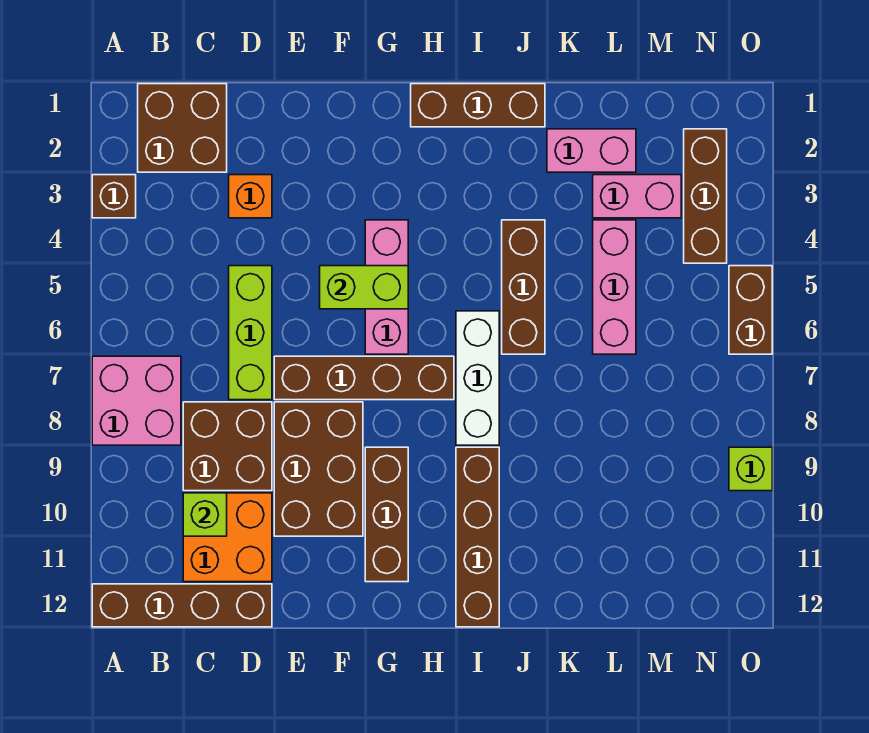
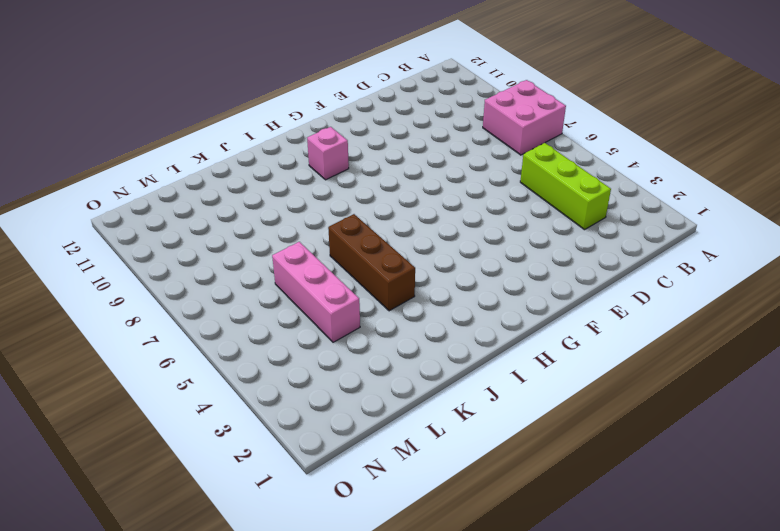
lime brick C3:C5 level 1 -> lime brick D5:D7 level 1
pink brick H10 level 1 -> none
none -> brown brick A3 level 1
none -> brown brick A12:D12 level 1
none -> brown brick B1:C2 level 1

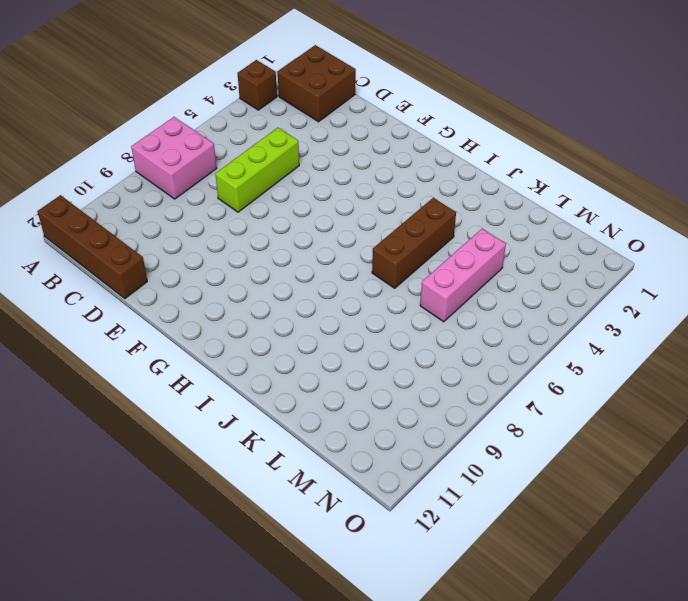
none -> brown brick C8:D9 level 1
none -> orange brick C10:D11 level 1
none -> orange brick D3 level 1

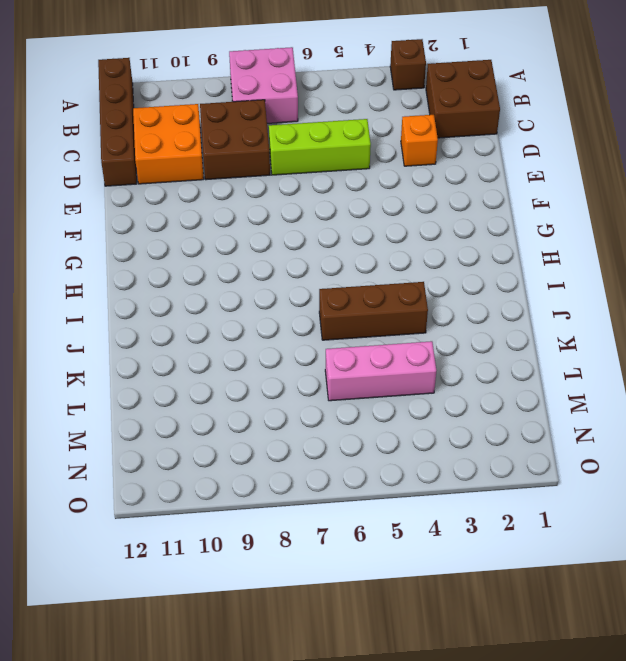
none -> brown brick E7:H7 level 1
none -> brown brick E8:F10 level 1
none -> pink brick G4:G6 level 1

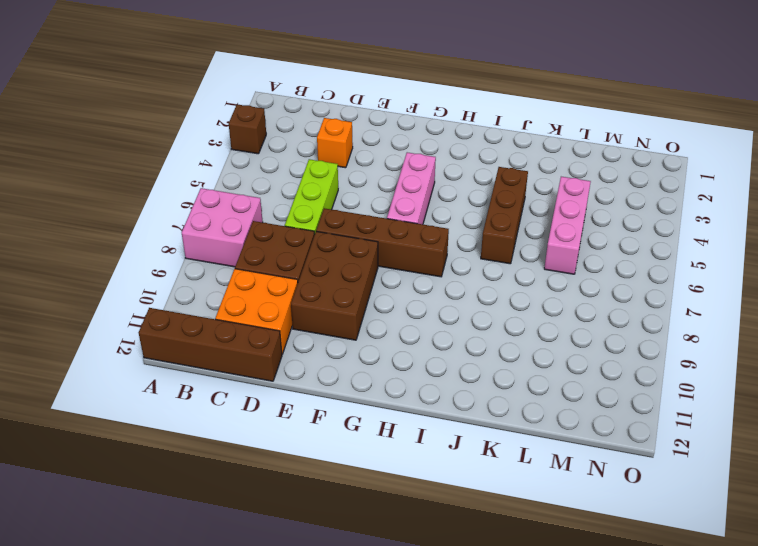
none -> brown brick B1:C2 level 1
none -> brown brick G9:G11 level 1
none -> brown brick H1:J1 level 1

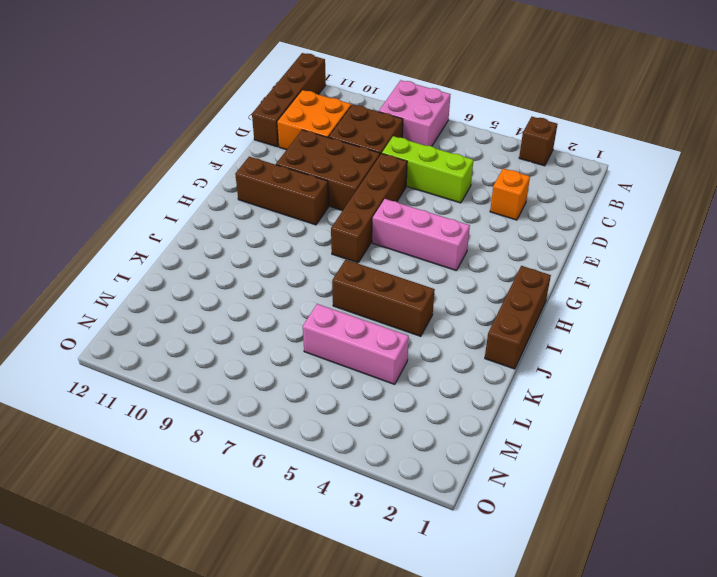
none -> brown brick B1:C2 level 1
none -> white brick I6:I8 level 1
none -> brown brick I9:I12 level 1

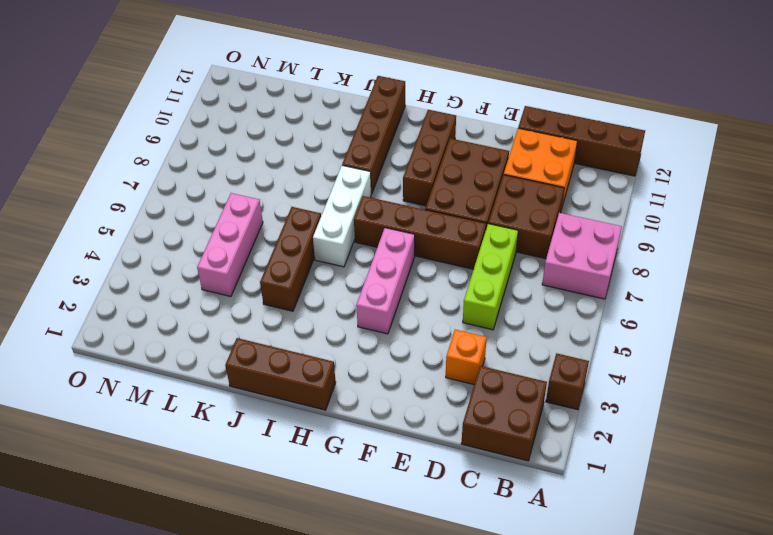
none -> pink brick K2:L2 level 1
none -> pink brick L3:M3 level 1
none -> brown brick N2:N4 level 1

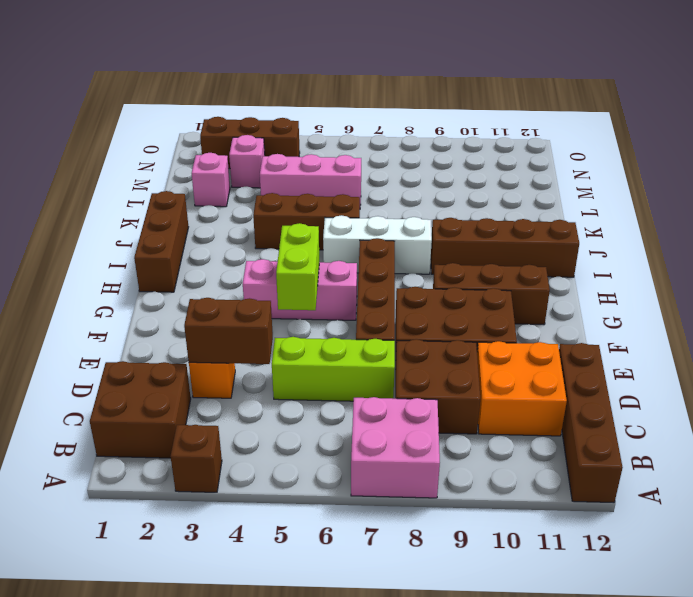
brown brick D3:D4 level 2 -> brown brick O5:O6 level 1
pink brick L2 level 1 -> pink brick K2:L2 level 1
pink brick M3 level 1 -> pink brick L3:M3 level 1
none -> lime brick O9 level 1
none -> lime brick C10 level 2

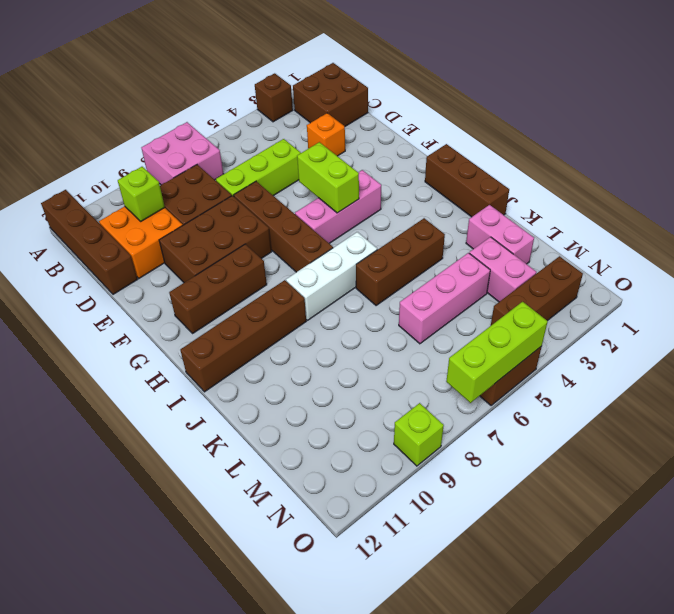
lime brick O5:O7 level 2 -> none

